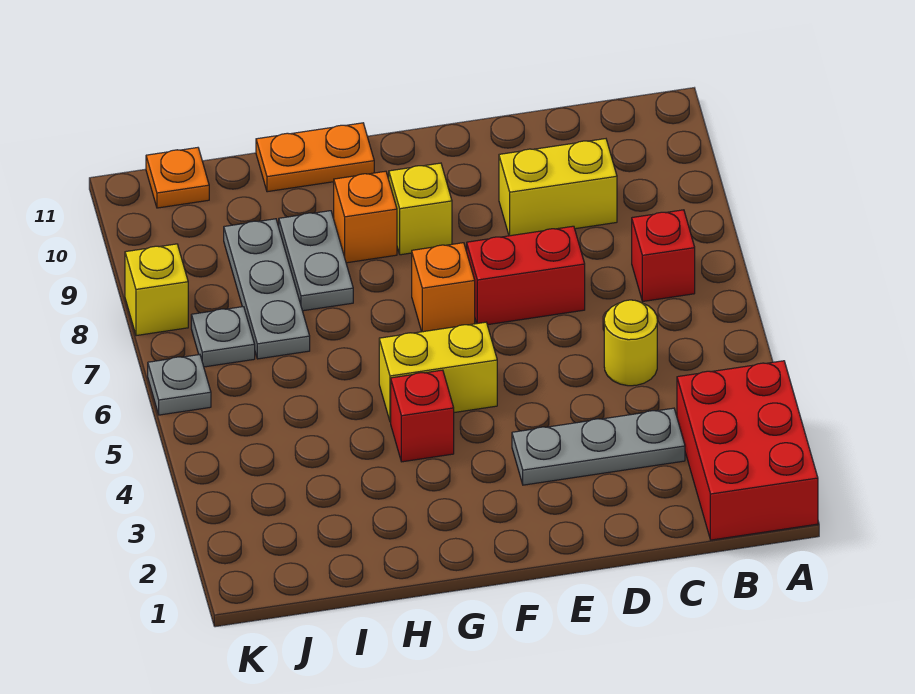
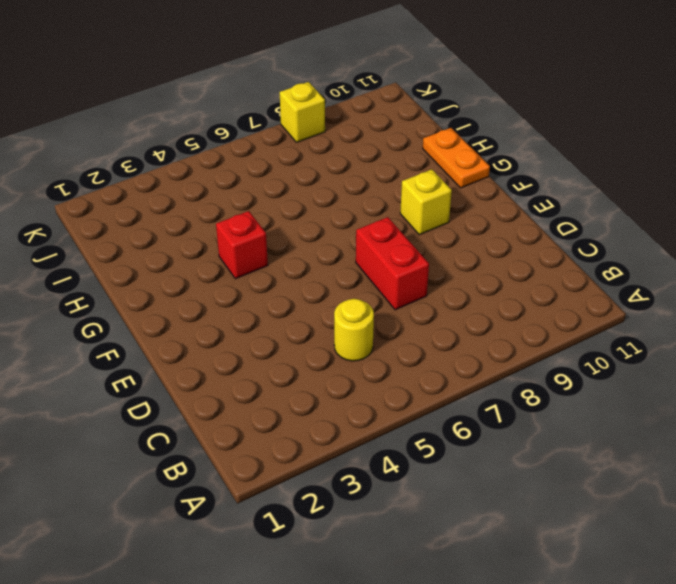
none -> red brick A1:B3 level 1
none -> red brick B7 level 1
none -> grey plate C3:E3 level 1

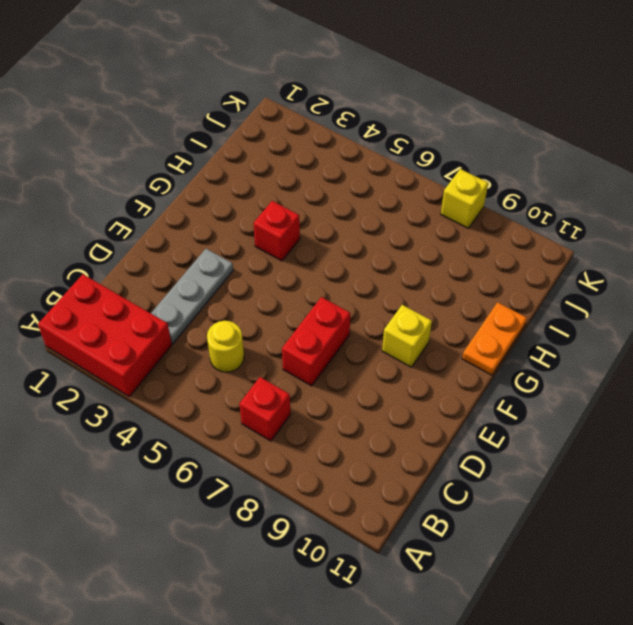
none -> yellow brick C9:D9 level 1
none -> yellow brick F5:G5 level 1
none -> orange brick F7 level 1

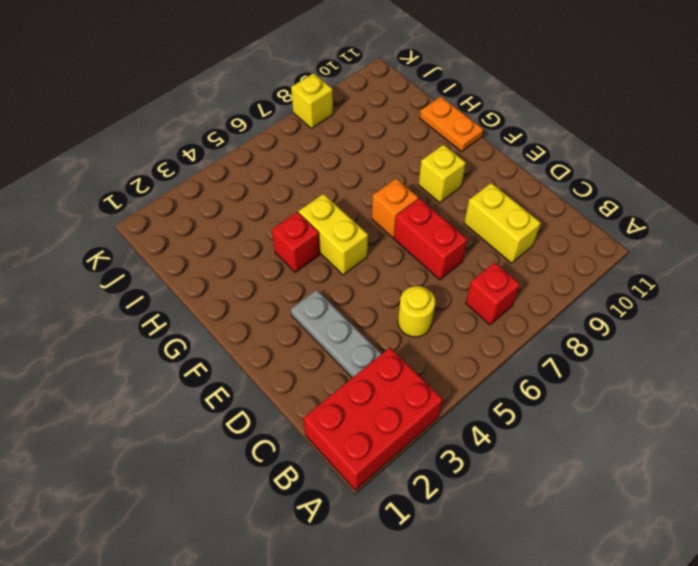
none -> orange brick G9 level 1
none -> grey plate H8:H9 level 1
none -> grey plate I7:I9 level 1

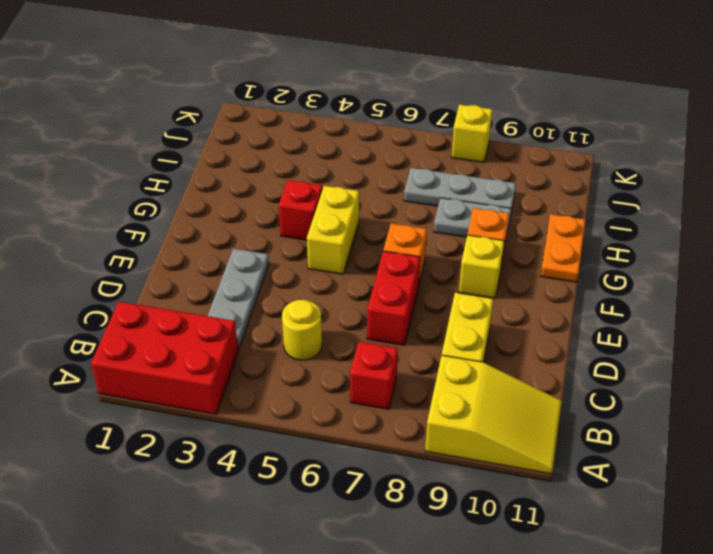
yellow slope A9:B11 level 1 top 9 -> none
none -> grey plate J7 level 1
none -> orange plate J11 level 1
none -> grey plate K6 level 1

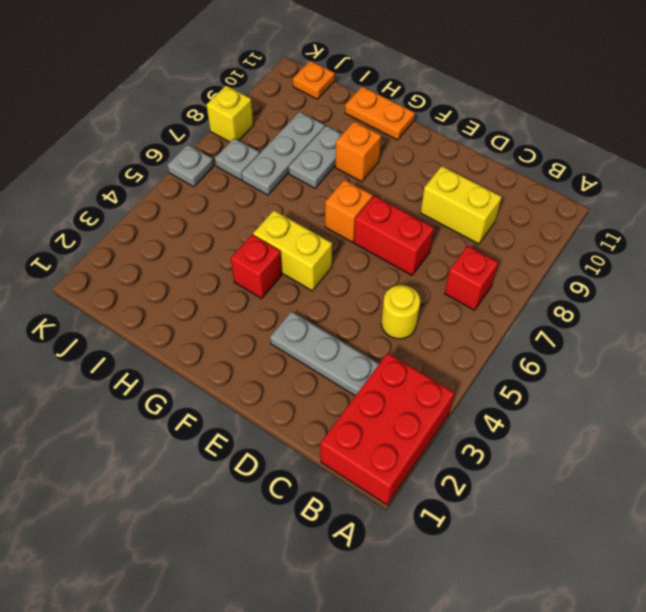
none -> yellow brick F9 level 1

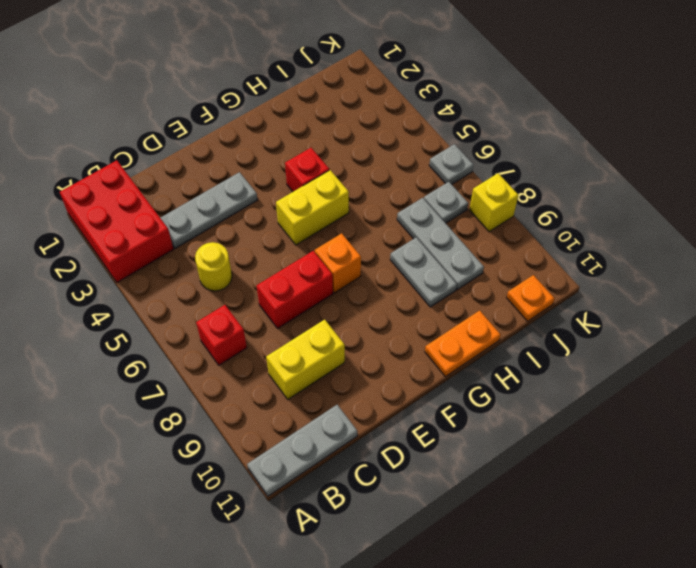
grey plate A11:C11 level 1 -> none
none -> yellow brick F9 level 1
none -> orange brick G9 level 1

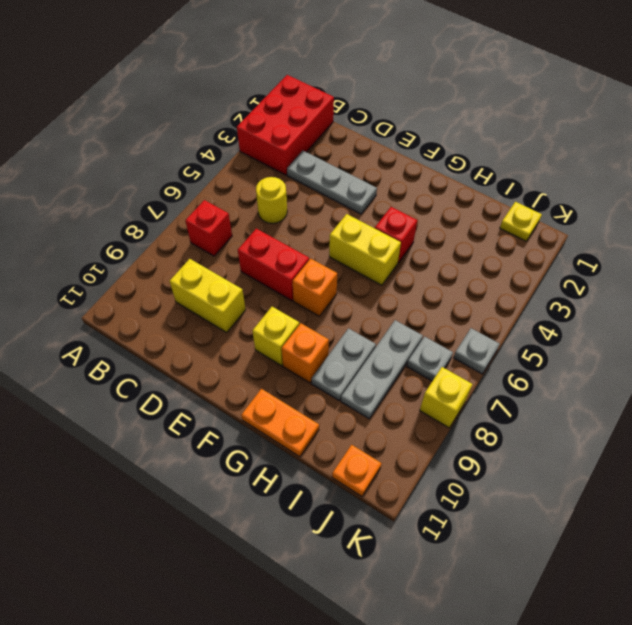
yellow plate J1 level 1 -> none

